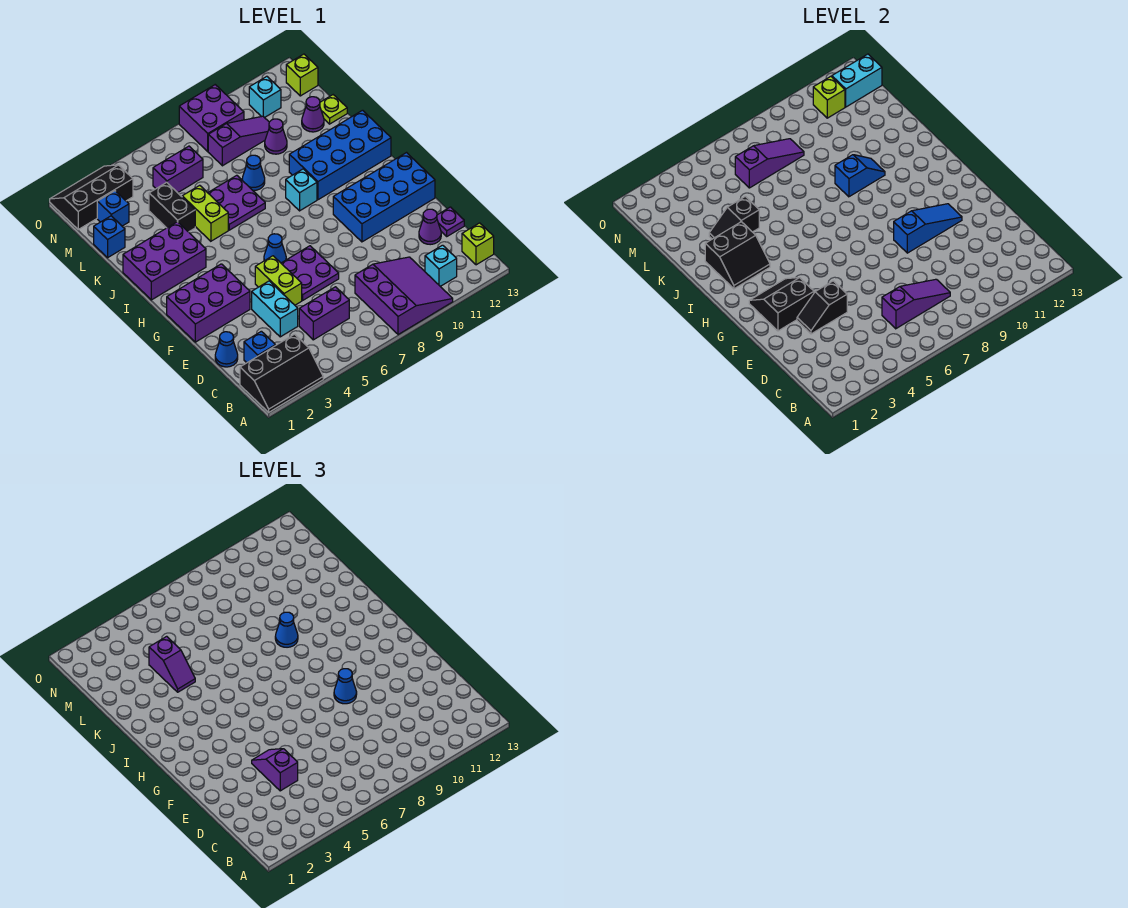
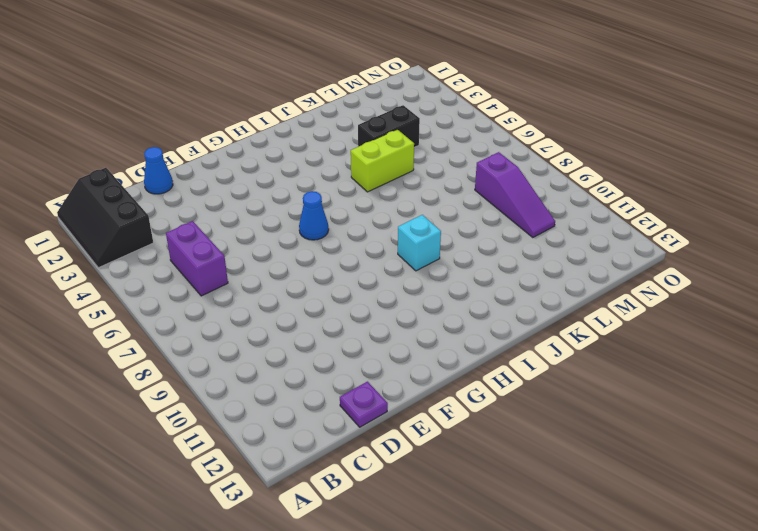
none -> purple slope A8:C10 level 1 top 8
none -> cyan brick B11 level 1
none -> lime brick B13 level 1
none -> blue brick C2 level 1

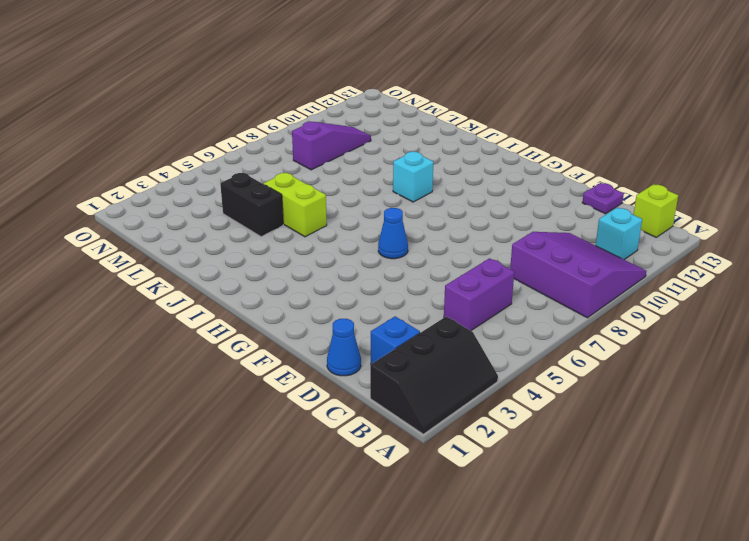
none -> cyan brick D4:E4 level 1
none -> purple cone D12 level 1
none -> lime brick E5:F5 level 1
none -> purple plate E6:F7 level 1

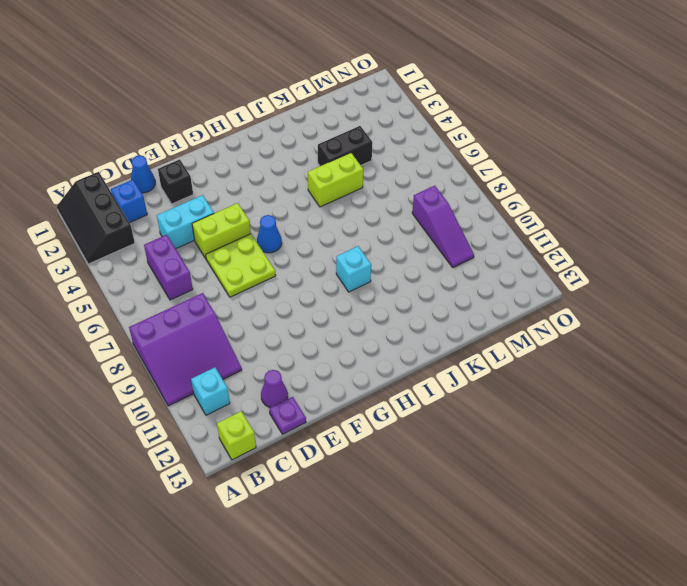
black brick E2 level 1 -> none
lime plate E6:F7 level 1 -> purple plate E6:F7 level 1
none -> purple brick F1:G3 level 1
none -> blue brick F10:G13 level 1
none -> purple brick I1:J3 level 1
none -> blue brick I10:J13 level 1

